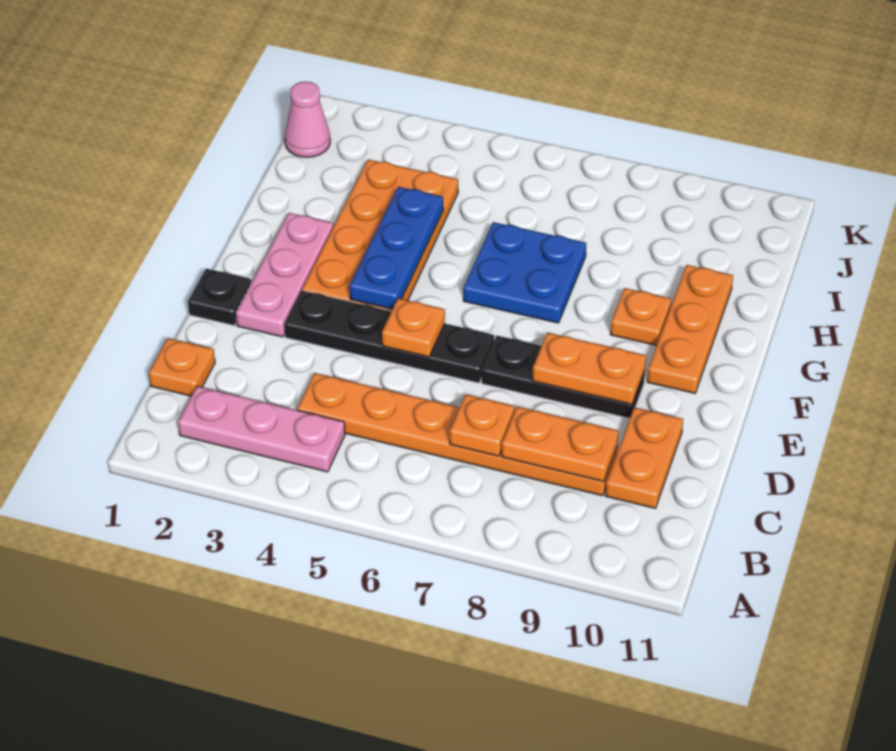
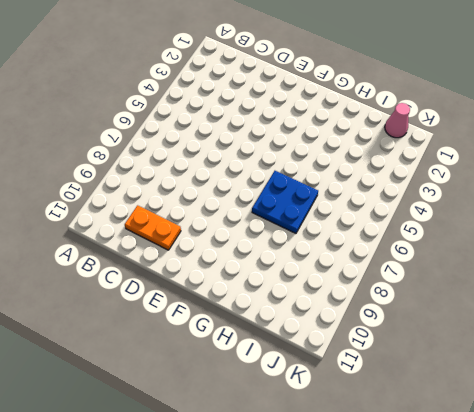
none -> pink plate B2:B4 level 1
none -> orange plate C1 level 1
none -> orange plate C4:C9 level 1

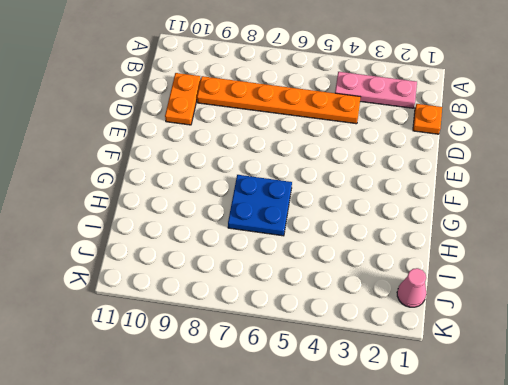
none -> black plate E1 level 1
none -> pink plate E2:G2 level 1
none -> black plate E3:E6 level 1

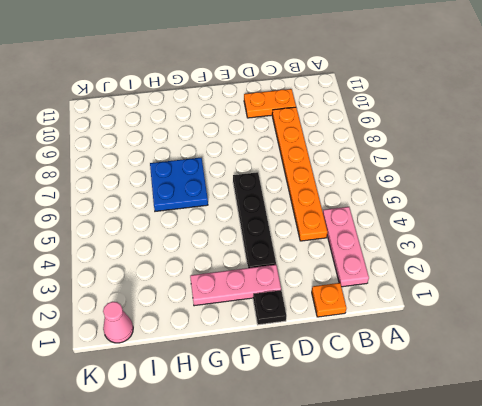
none -> black plate E7:E9 level 1
none -> orange plate F3:I4 level 1
none -> orange plate F10:H10 level 1

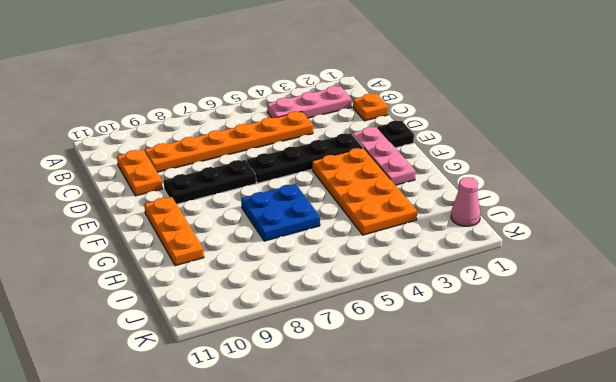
none -> orange plate G9 level 1
none -> orange plate C7 level 2
none -> orange plate C8:C9 level 2

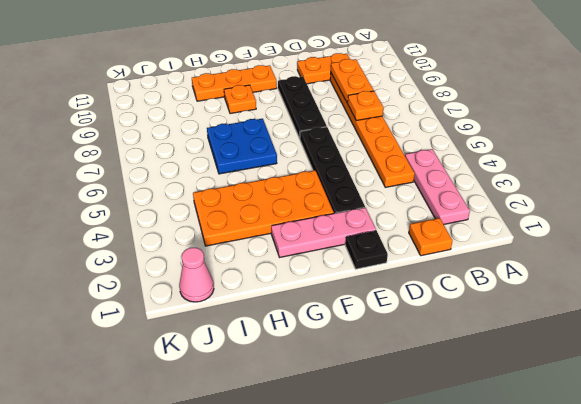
none -> orange plate E5 level 2
none -> orange plate E8:E9 level 2
none -> blue plate F4:H4 level 2

